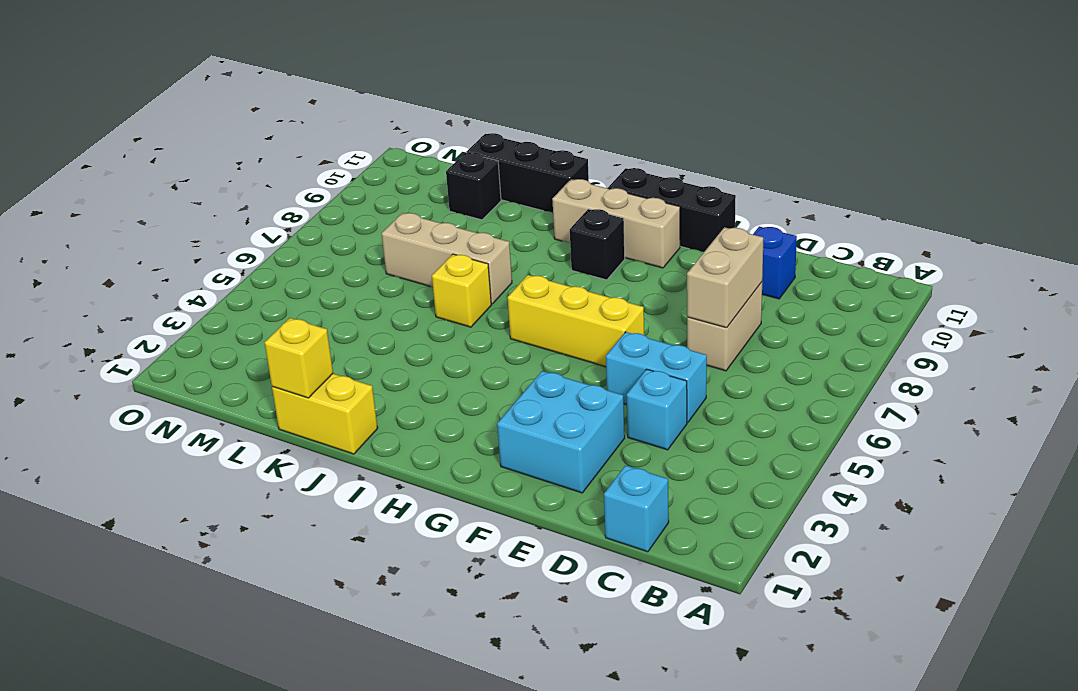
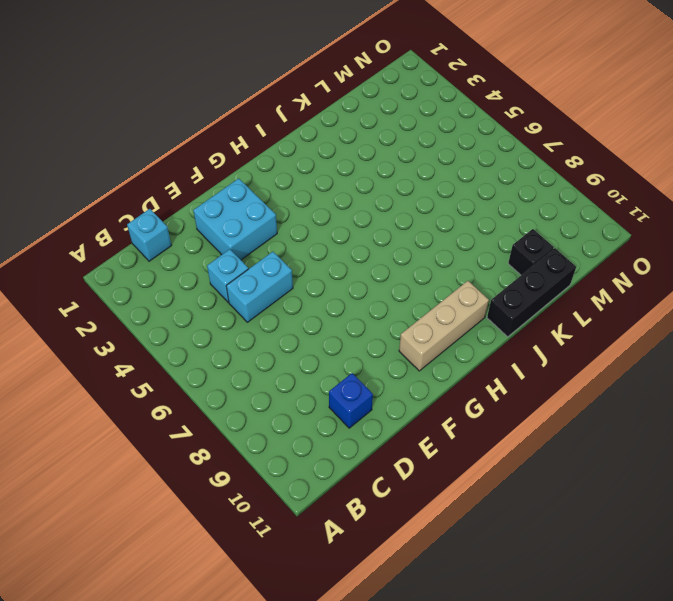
none -> tan brick D7:D8 level 1
none -> yellow brick F6:H6 level 1
none -> black brick F11:H11 level 1

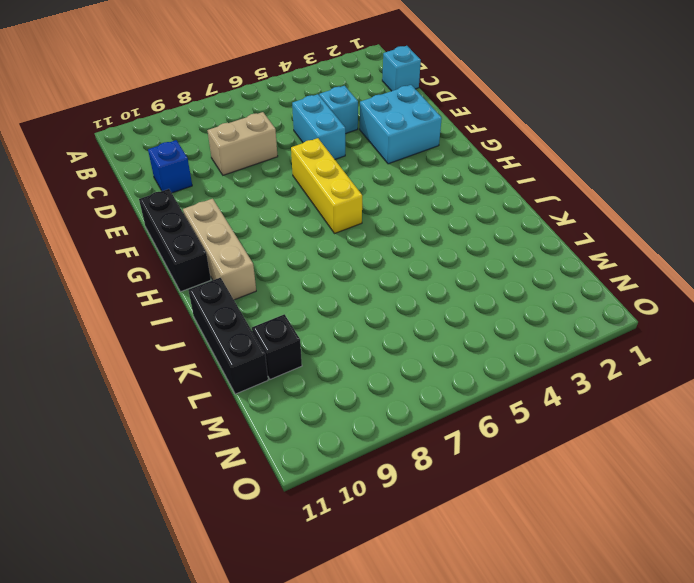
none -> black brick H9 level 1
none -> yellow brick J1:K1 level 1
none -> yellow brick J6 level 1

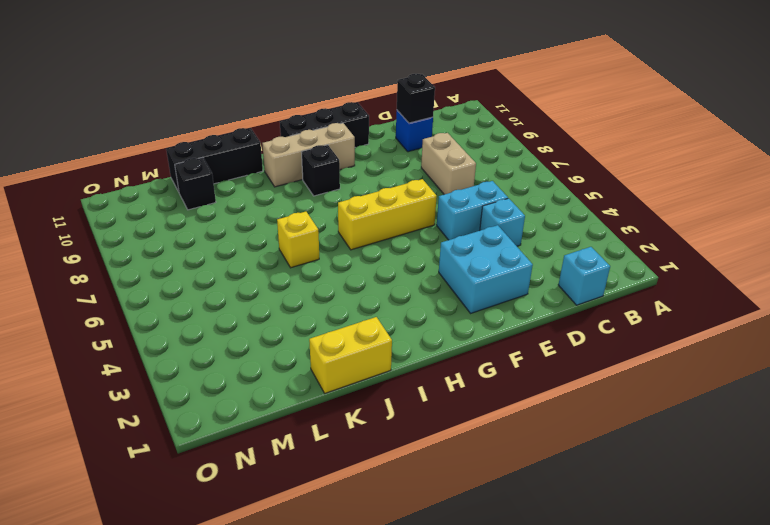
black brick D10 level 2 -> none
none -> tan brick J7:L7 level 1
none -> tan brick D7:D8 level 2
none -> yellow brick K1 level 2

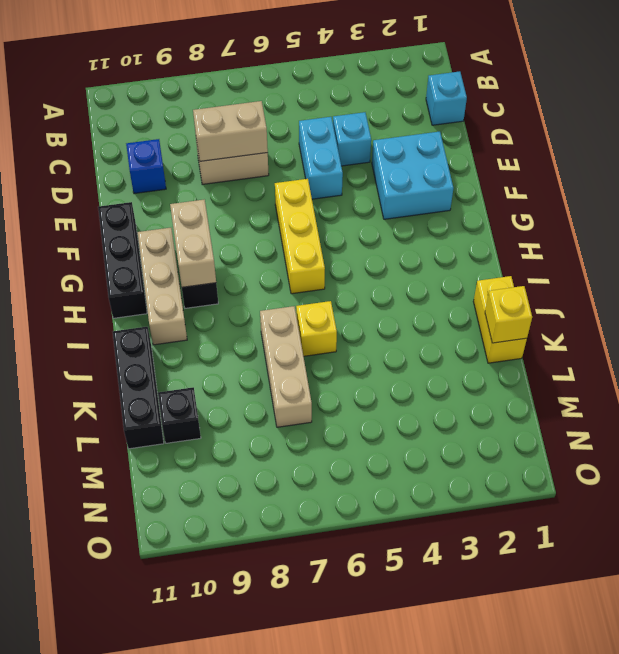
tan brick G9:H9 level 2 -> none

